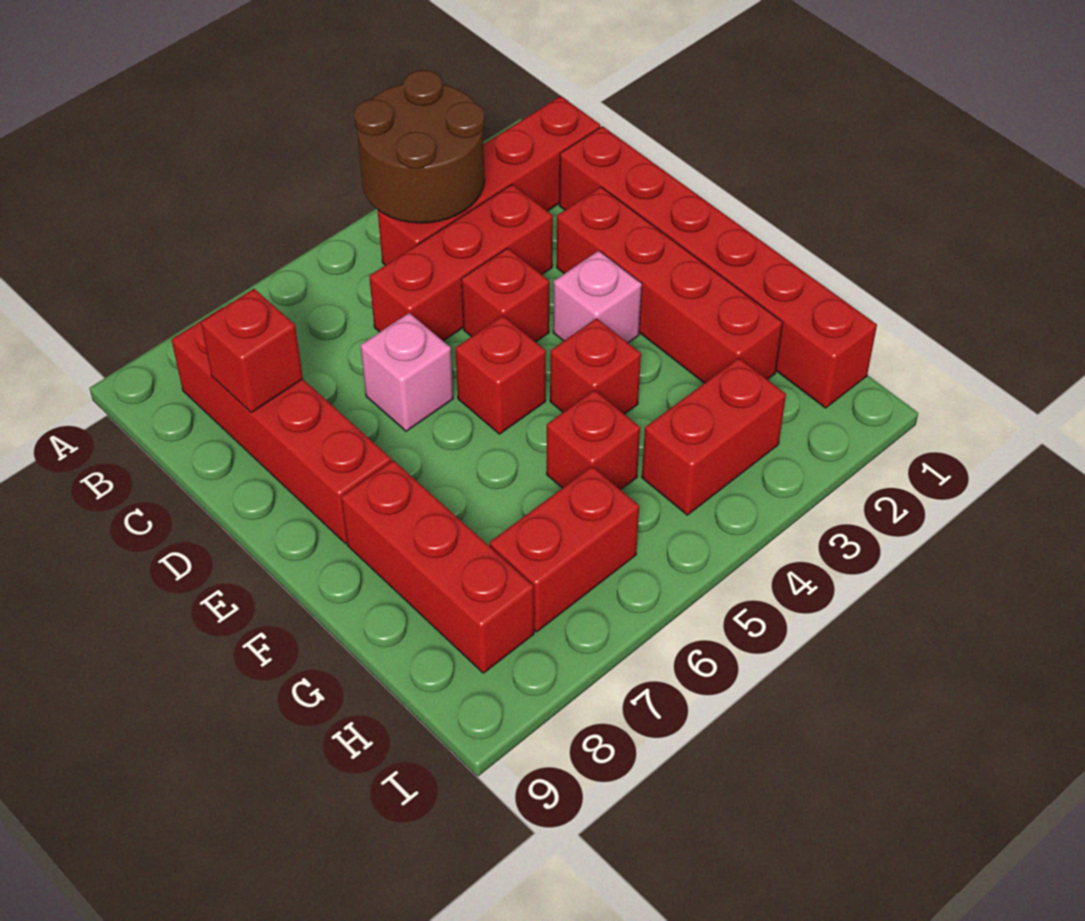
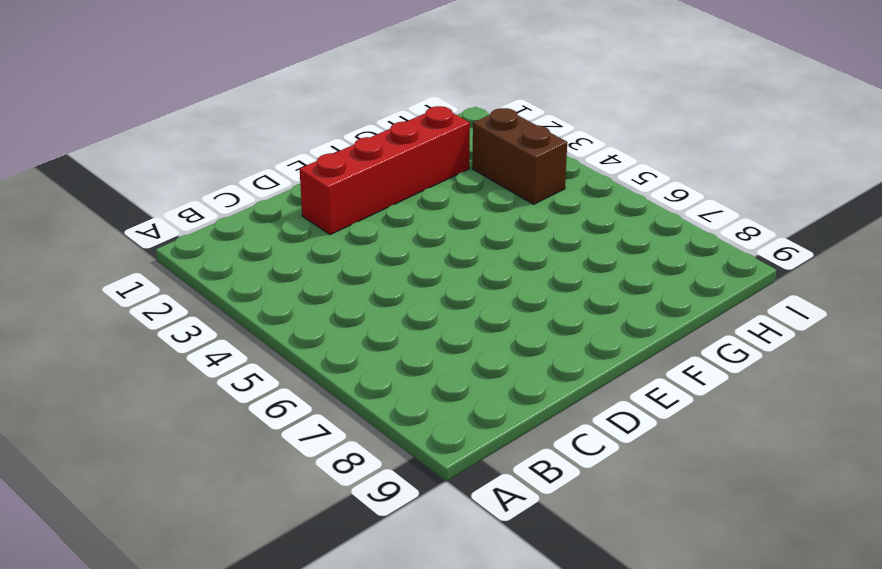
brown brick H3:H4 level 1 -> red brick H3:H4 level 1
none -> red brick B1:B4 level 1
none -> red brick B8:E8 level 1
none -> red brick C1:H1 level 1

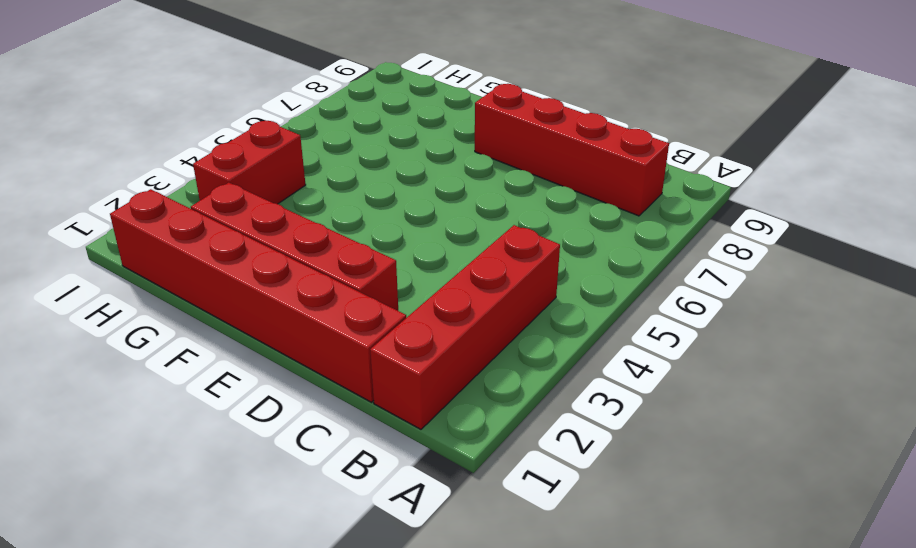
none -> red brick C3:C5 level 1
none -> red brick D4 level 1
none -> pink brick D6 level 1

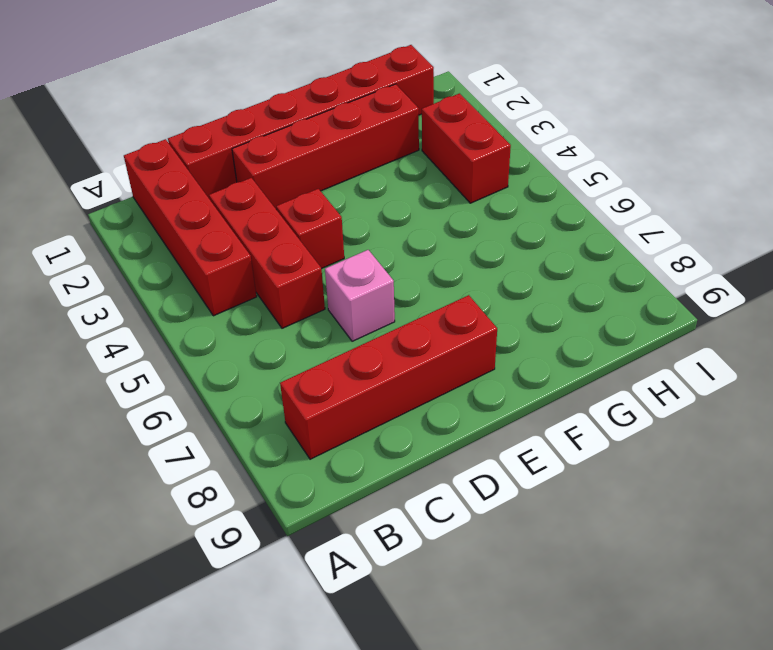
none -> pink brick E3 level 1
none -> red brick E5 level 1
none -> red brick F4 level 1

